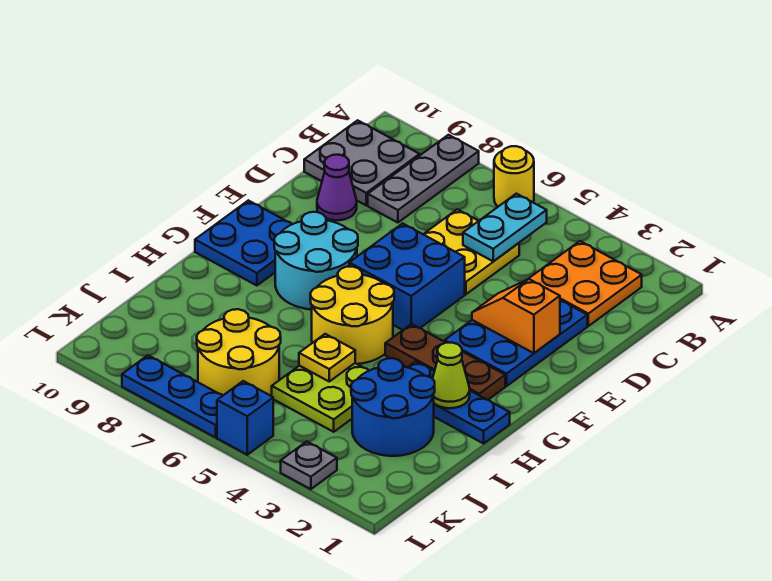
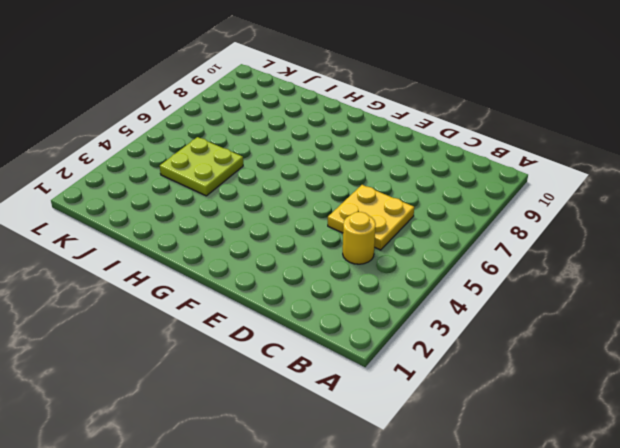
yellow round brick C4 level 1 -> yellow round brick A6 level 1
none -> grey plate A8:C8 level 1
none -> orange plate B2:C3 level 1
none -> grey plate B9:C10 level 1

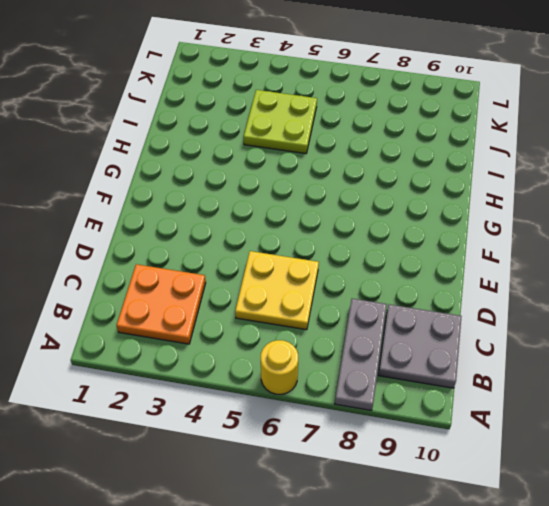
none -> blue plate D2:F3 level 1
none -> purple cone D9 level 1
none -> blue brick E5:F6 level 1

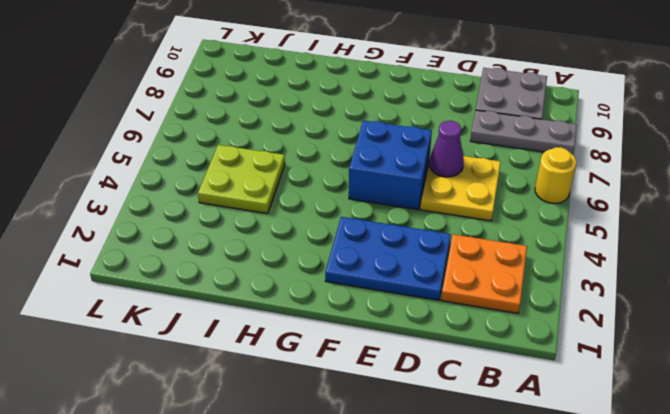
purple cone D6 level 2 -> purple cone D9 level 1
none -> cyan round brick F7:G8 level 1
none -> blue plate F9:G10 level 1
none -> brown plate G2:G4 level 1

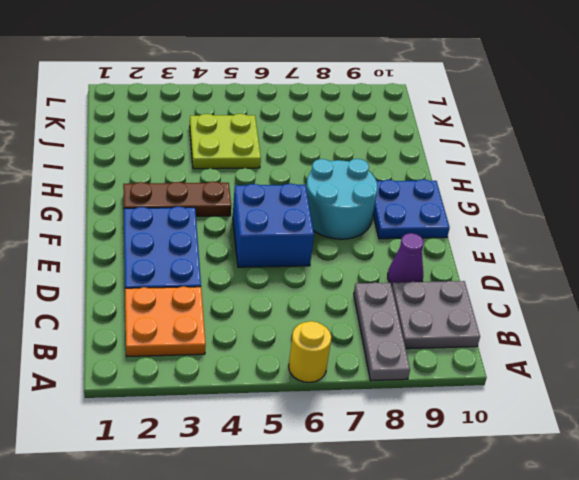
none -> yellow plate C5:D6 level 1
none -> yellow round brick G5:H6 level 1
none -> blue plate H1:H3 level 1

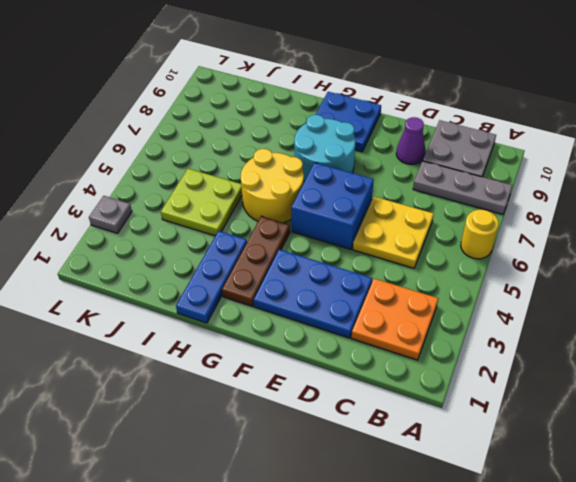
none -> blue round brick I2:J3 level 1
none -> yellow round brick J6:K7 level 1
none -> blue brick L5 level 1

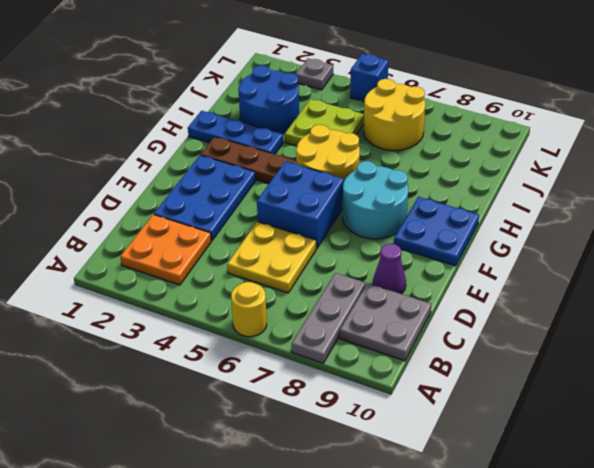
none -> blue plate L6:L8 level 1
none -> cyan plate B5:C5 level 2
none -> orange slope E2:E3 level 2 top 2

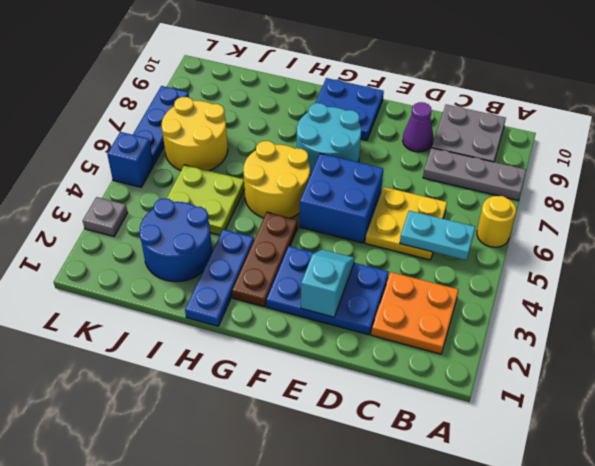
cyan slope E2:E3 level 2 top 2 -> orange slope E2:E3 level 2 top 2
none -> lime cone H2 level 2
none -> yellow plate I5 level 2

